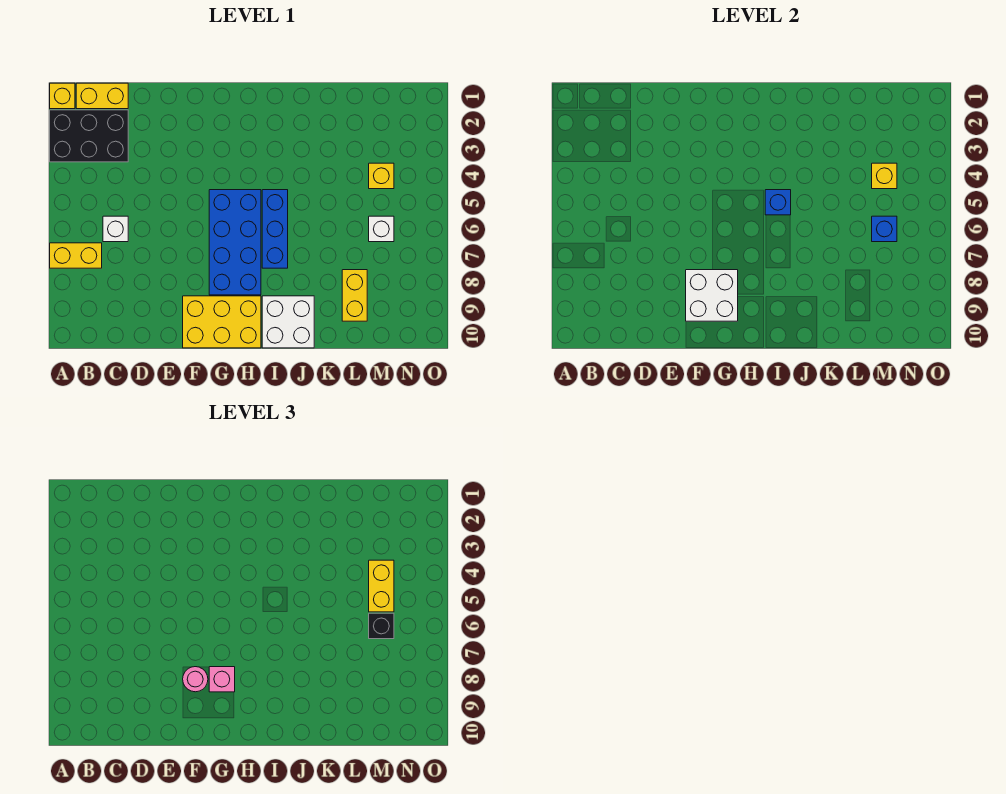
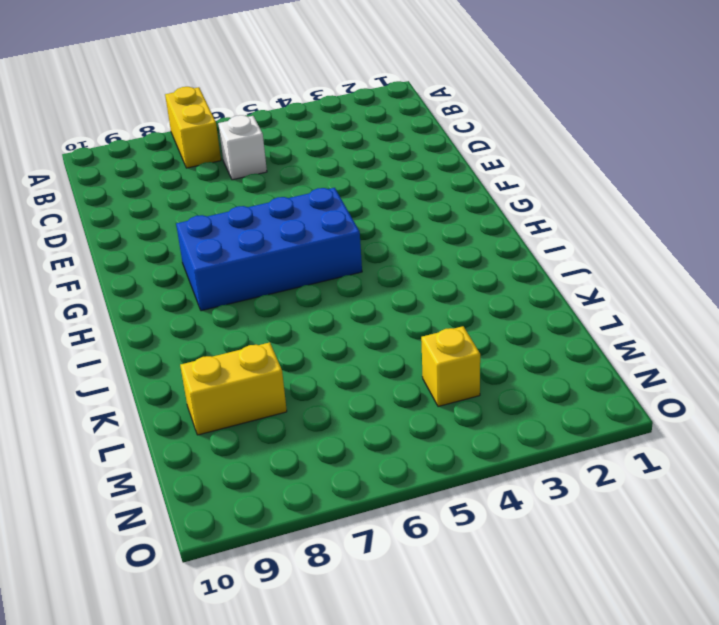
none -> yellow brick A1 level 1
none -> black brick A2:C3 level 1
none -> yellow brick B1:C1 level 1

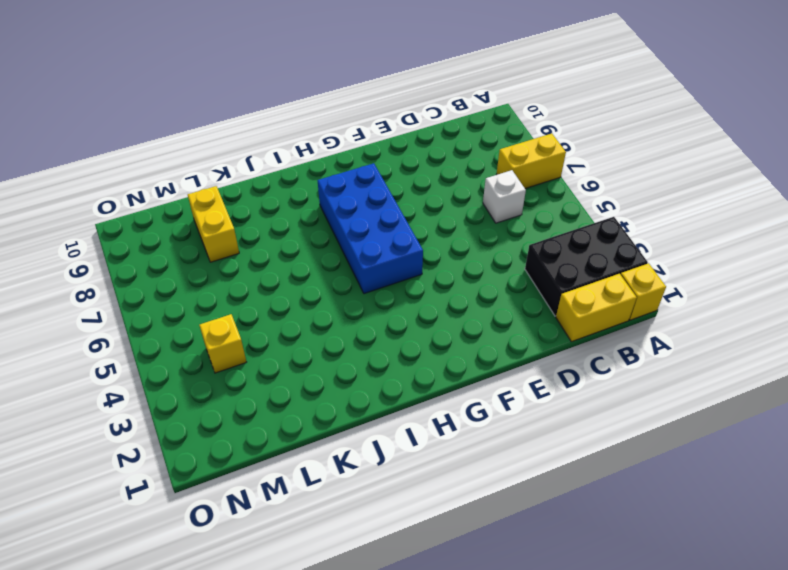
none -> yellow brick F9:H10 level 1
none -> blue brick I5:I7 level 1
none -> white brick I9:J10 level 1

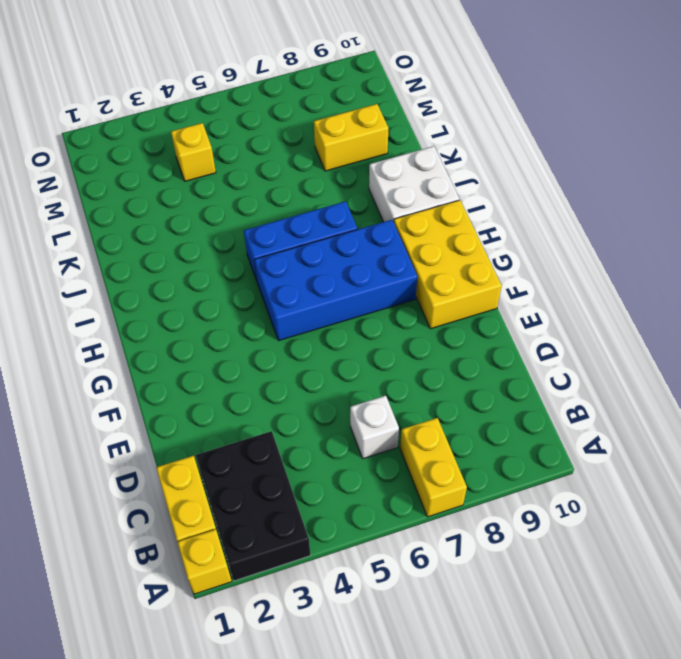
none -> white brick M6 level 1
none -> white brick F8:G9 level 2
none -> blue brick I5 level 2

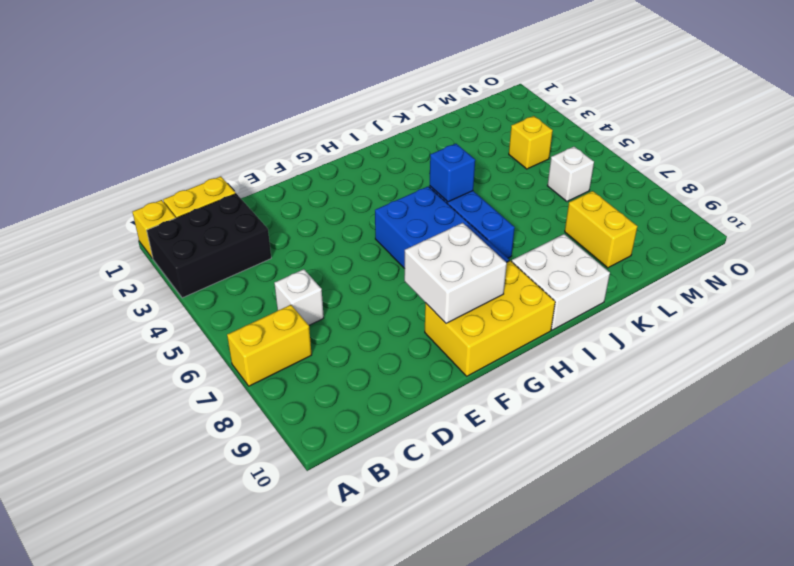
none -> yellow brick M4 level 2
none -> blue brick M6 level 2
none -> pink round brick F8 level 3

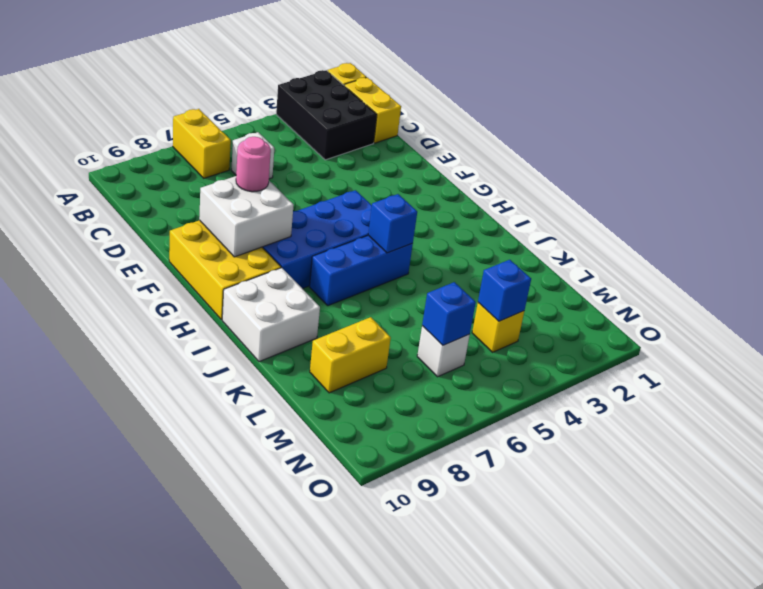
blue brick M4 level 2 -> yellow brick M4 level 2
none -> pink brick G8 level 3
none -> yellow brick M4:M5 level 3
none -> black brick M6 level 3

